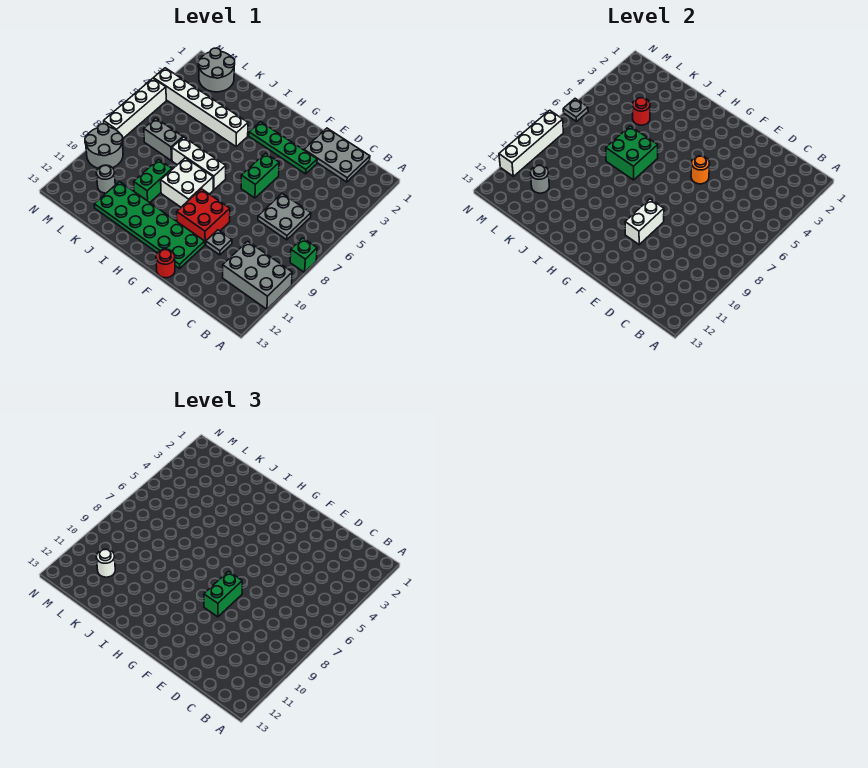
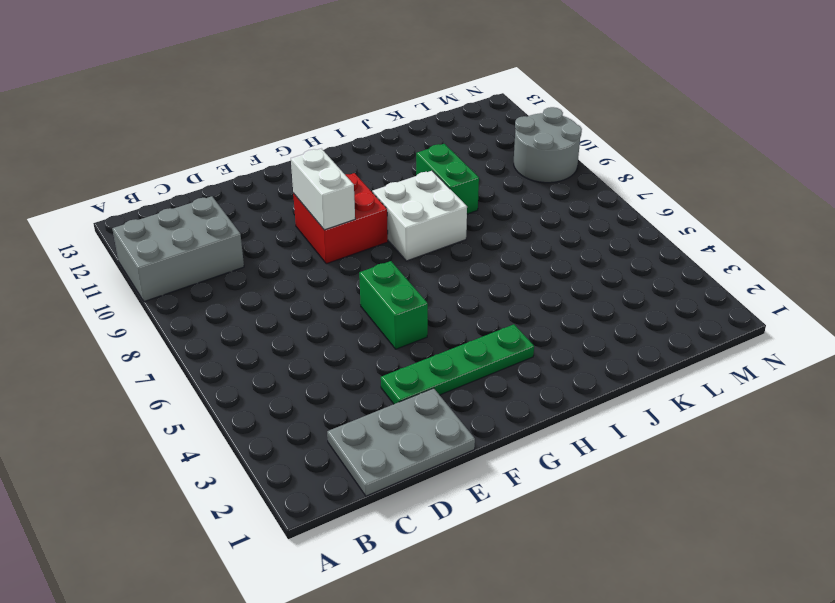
none -> green brick A8 level 1
none -> grey plate C6:D7 level 1
none -> grey plate E10 level 1

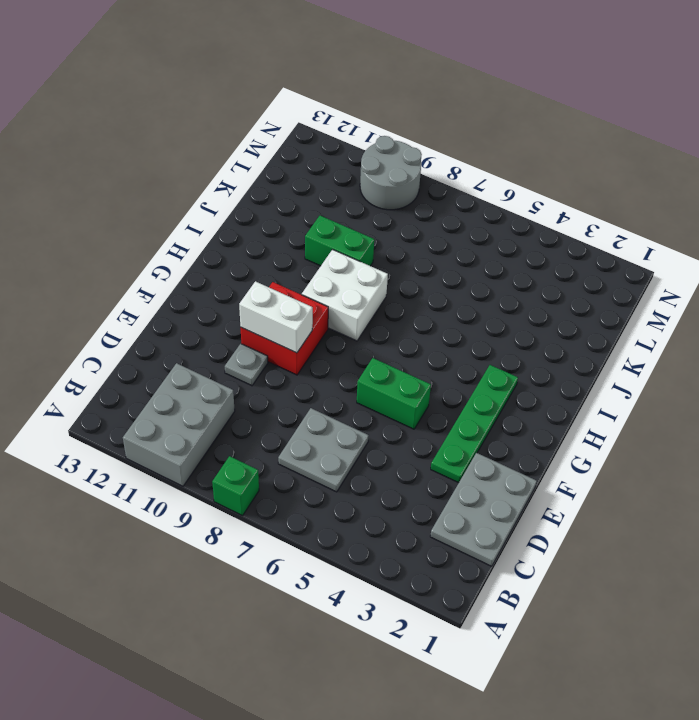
none -> green plate F11:K12 level 1
none -> red round brick F13 level 1
none -> white brick H7:J7 level 1

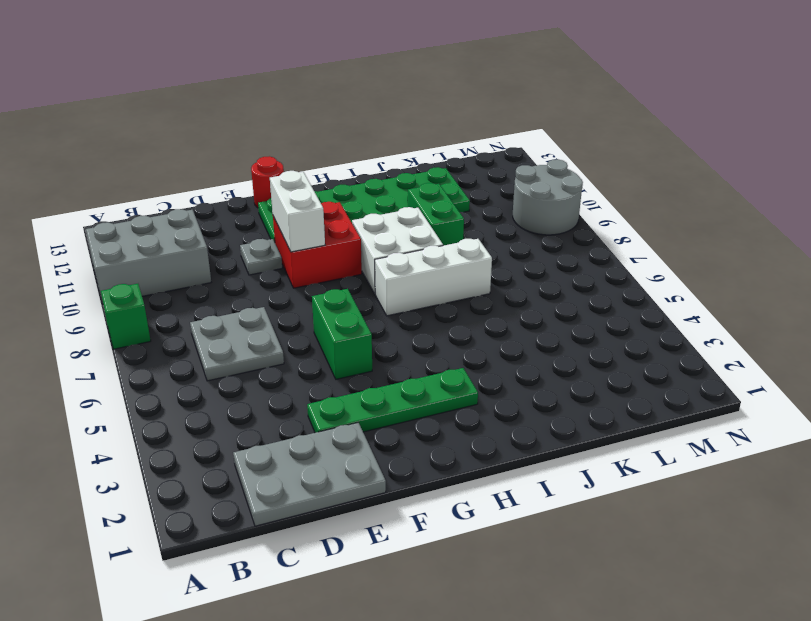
none -> white brick I4:N4 level 1
none -> grey brick K7:L7 level 1
none -> grey round brick L1:M2 level 1

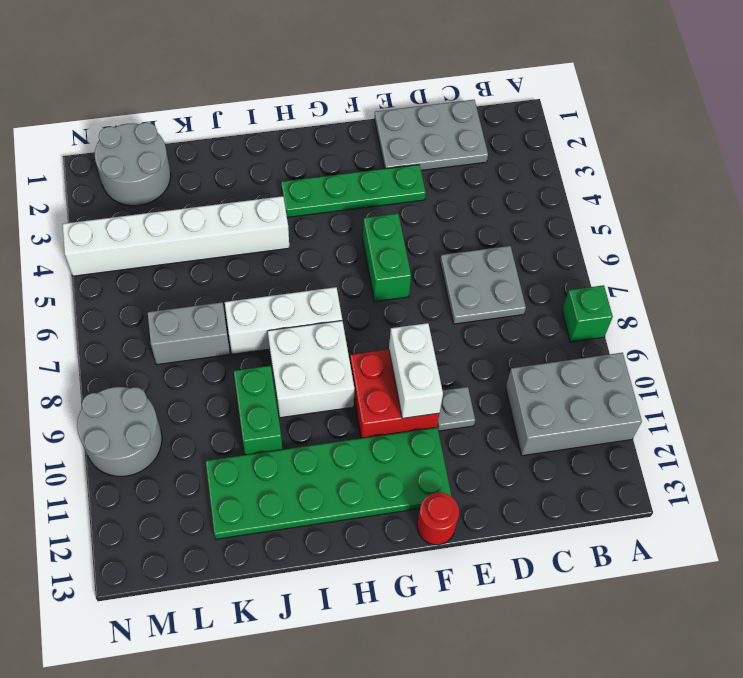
none -> grey round brick L11 level 1
none -> white brick N5:N8 level 1
none -> orange round brick F5 level 2

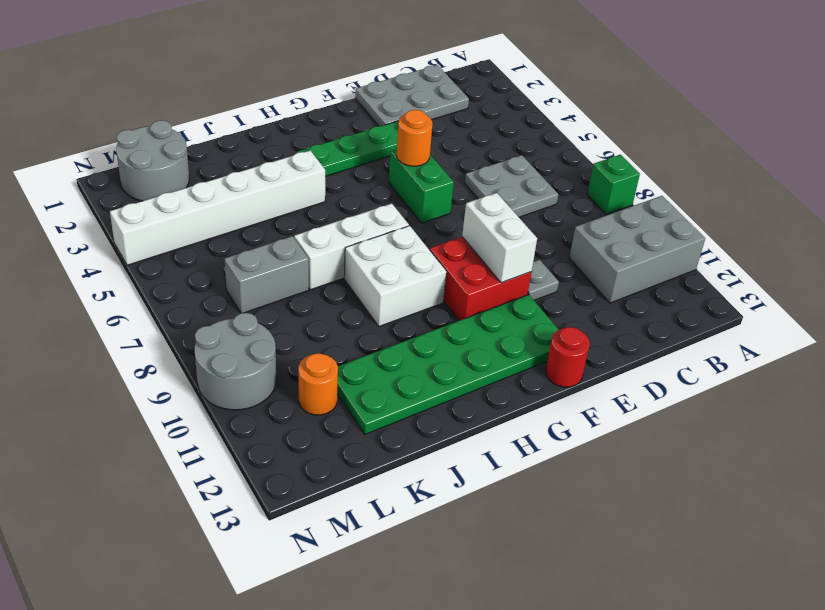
orange round brick L11 level 1 -> grey round brick L11 level 1
none -> green brick J9:J10 level 1
none -> white brick N5:N8 level 1
none -> green brick I6:J7 level 2

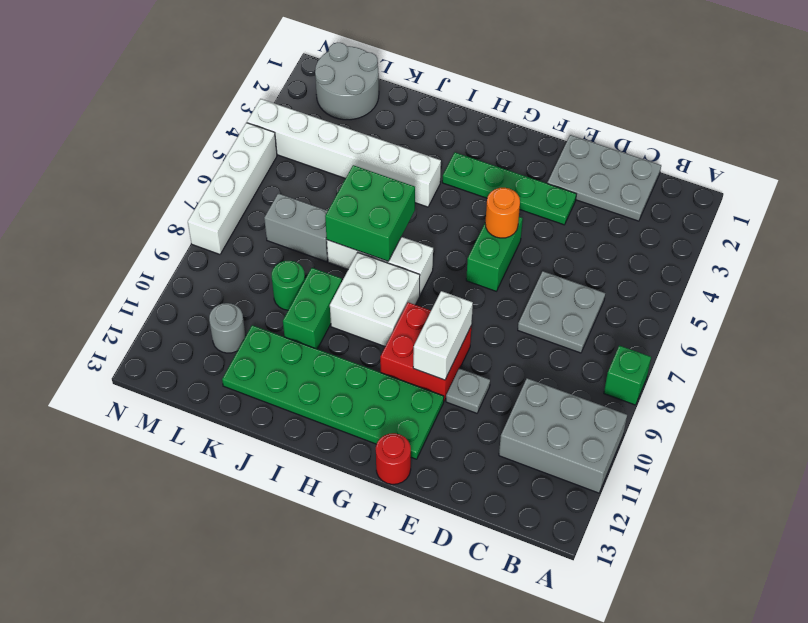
green round brick K9 level 1 -> none
none -> grey round brick M9:N10 level 1
none -> red round brick K4 level 2
none -> grey round brick L11 level 2

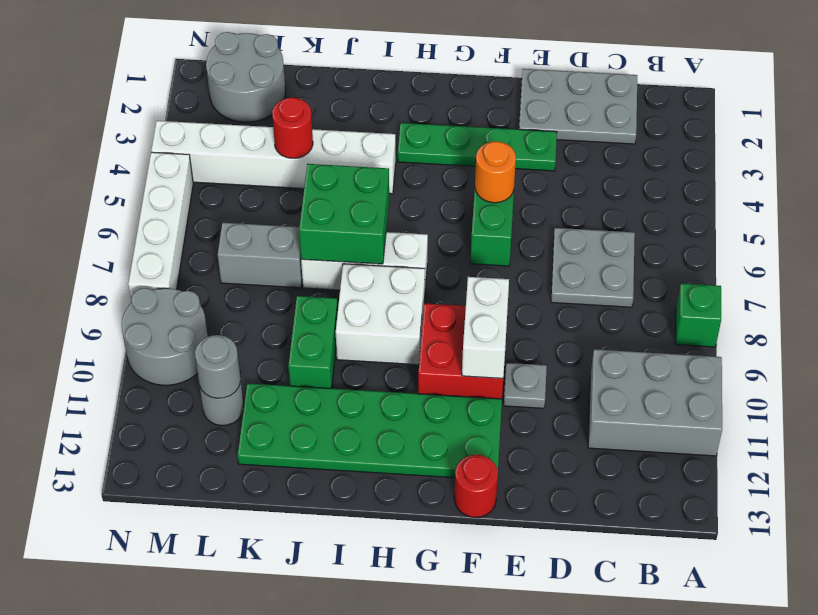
none -> grey plate N6 level 2
none -> white brick N8:N11 level 2
none -> green brick F8:F9 level 3

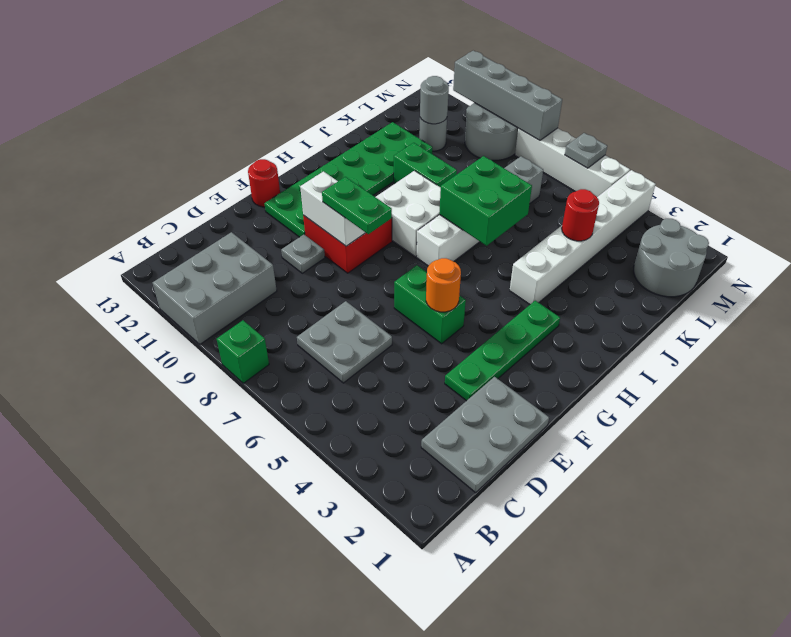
green plate F8:F9 level 3 -> green brick F8:F9 level 3
grey brick N8:N11 level 2 -> white brick N8:N11 level 2
none -> white round brick L11 level 3

